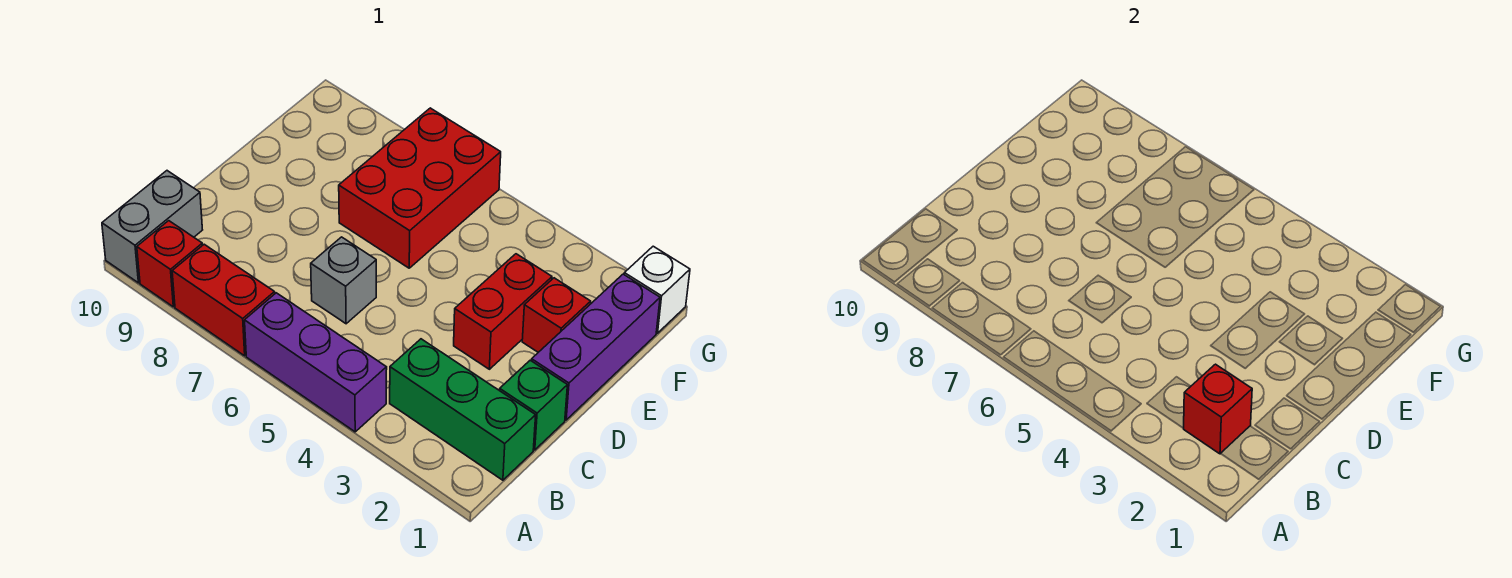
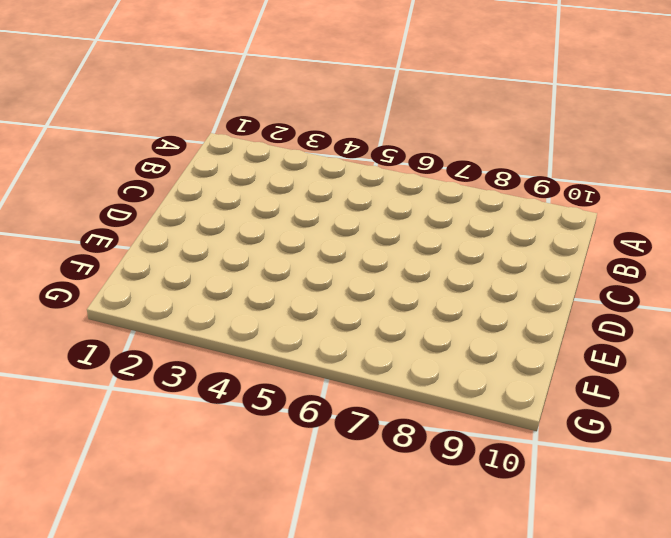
none -> purple brick A4:A6 level 1
none -> red brick A7:A8 level 1
none -> red brick A9 level 1

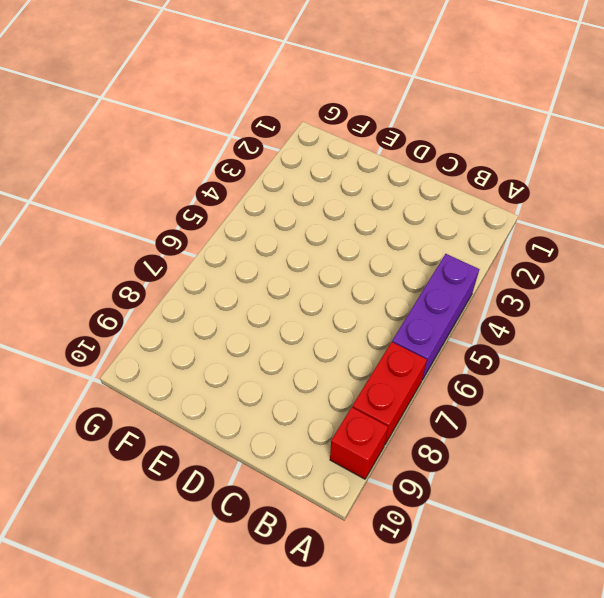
none -> grey brick A10:B10 level 1
none -> green brick B1:B3 level 1
none -> green brick C1 level 1

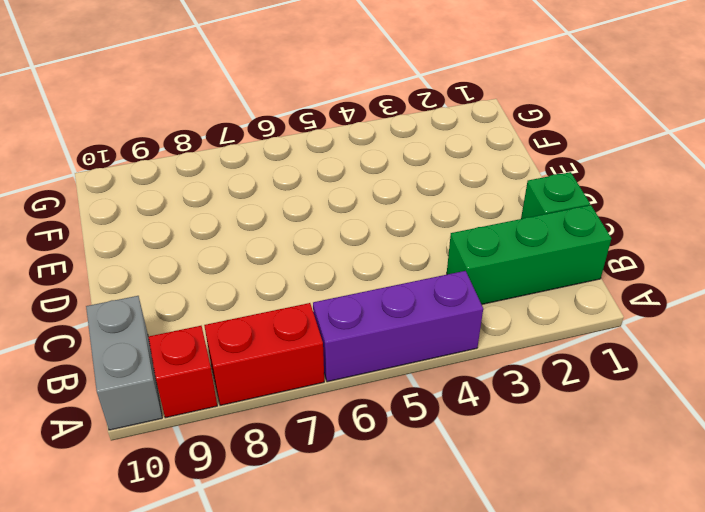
none -> grey brick C6 level 1
none -> purple brick D1:F1 level 1
none -> red brick D3:E3 level 1

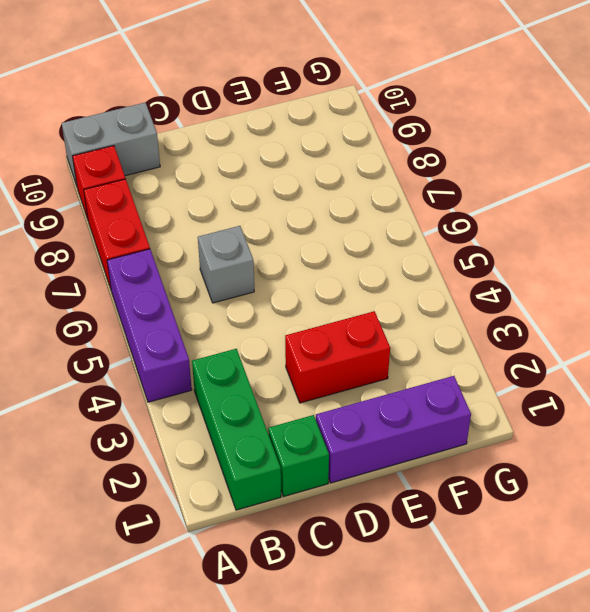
none -> red brick E2 level 1
none -> red brick E6:G7 level 1
none -> white brick G1 level 1

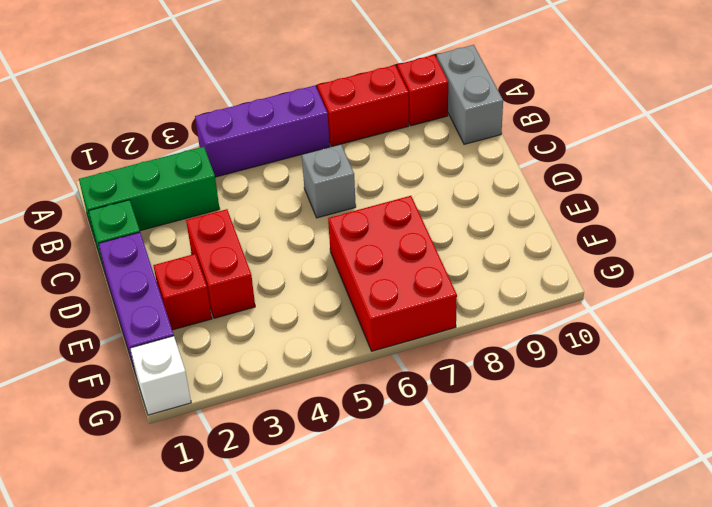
none -> red brick B2 level 2

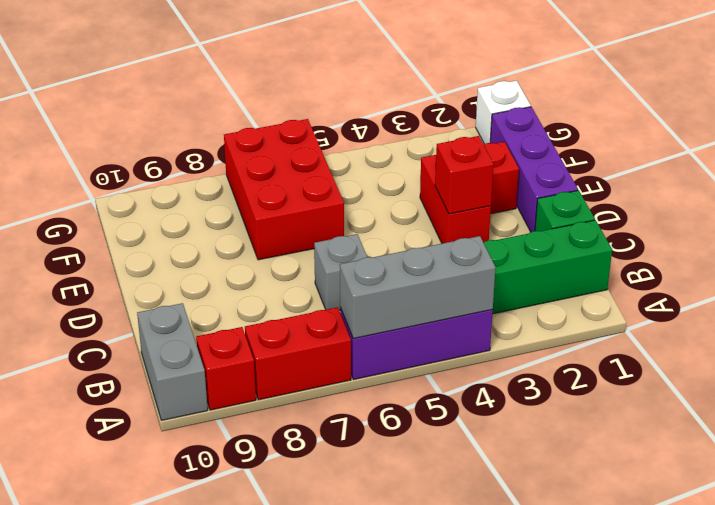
grey brick A4:A6 level 2 -> none
red brick D3 level 2 -> red brick B2 level 2

